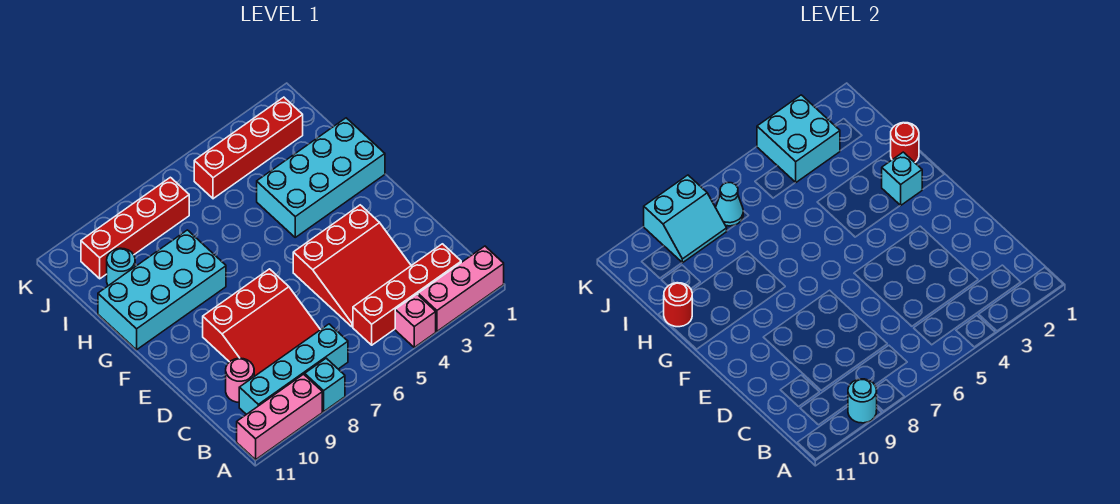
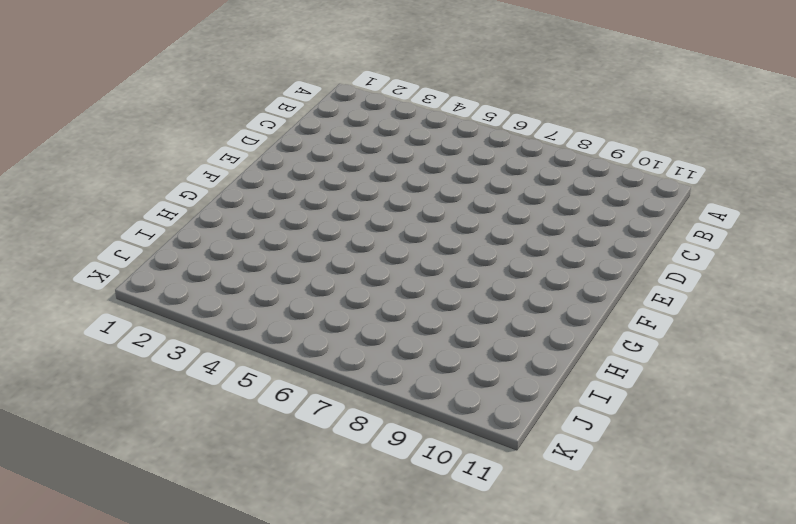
none -> pink brick A1:A3 level 1
none -> pink brick A4 level 1
none -> cyan brick A8 level 1

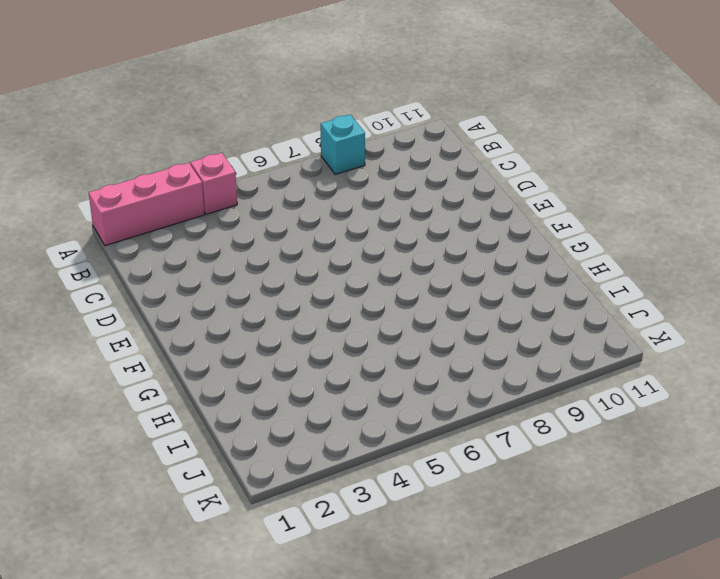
none -> pink brick A9:A11 level 1
none -> red brick B2:B5 level 1
none -> cyan brick B7:B10 level 1

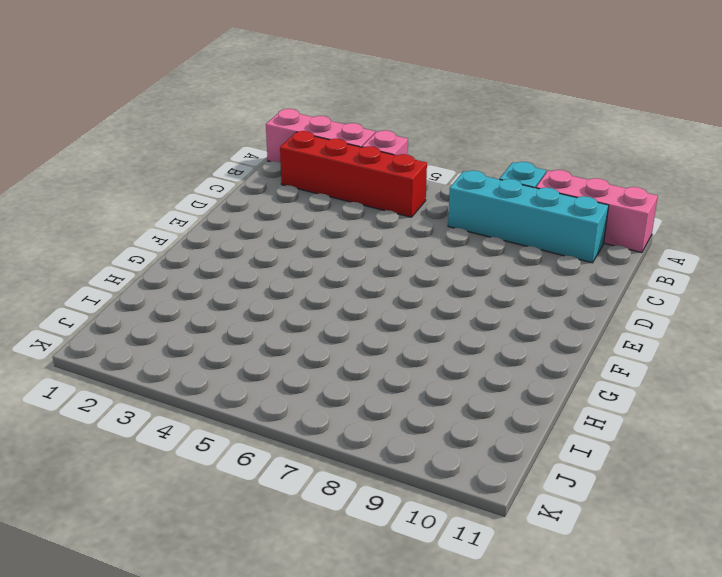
none -> red slope C3:E5 level 1 top E
none -> red slope C7:E9 level 1 top E
none -> pink round brick C10 level 1

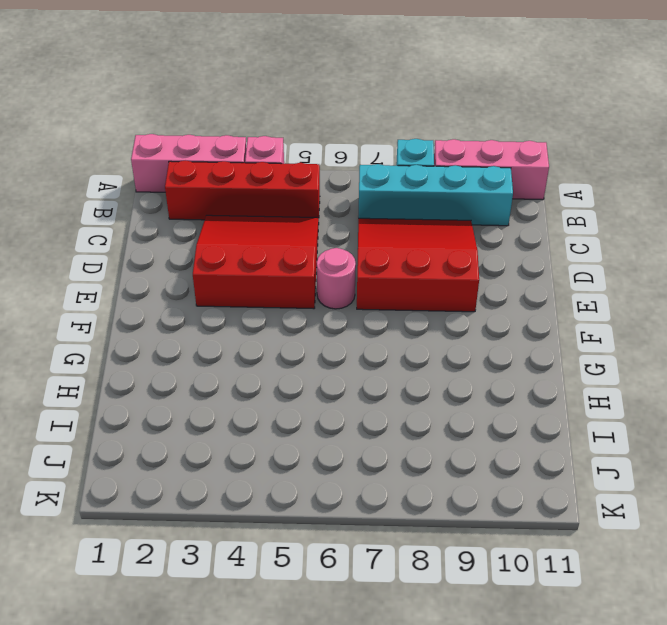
pink round brick E6 level 1 -> pink round brick C10 level 1
none -> cyan brick G1:H4 level 1
none -> cyan brick G8:H11 level 1
none -> cyan round brick I10 level 1

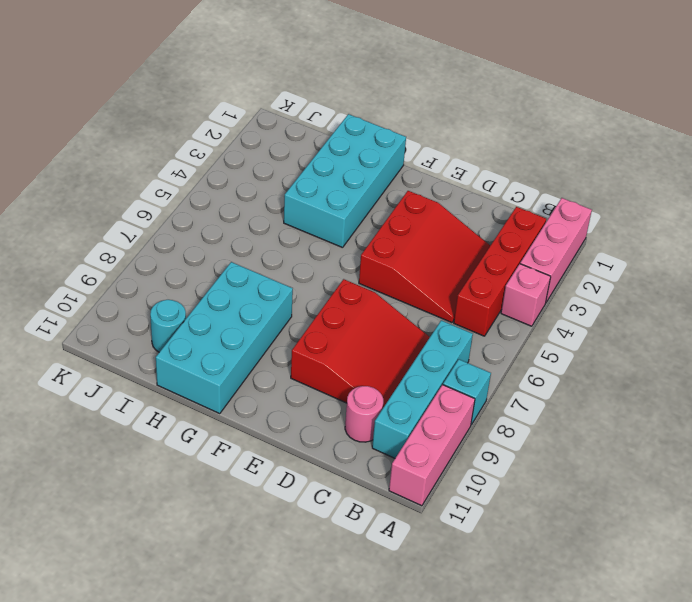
none -> red brick J2:J5 level 1
none -> red brick J7:J10 level 1
none -> cyan round brick A9 level 2

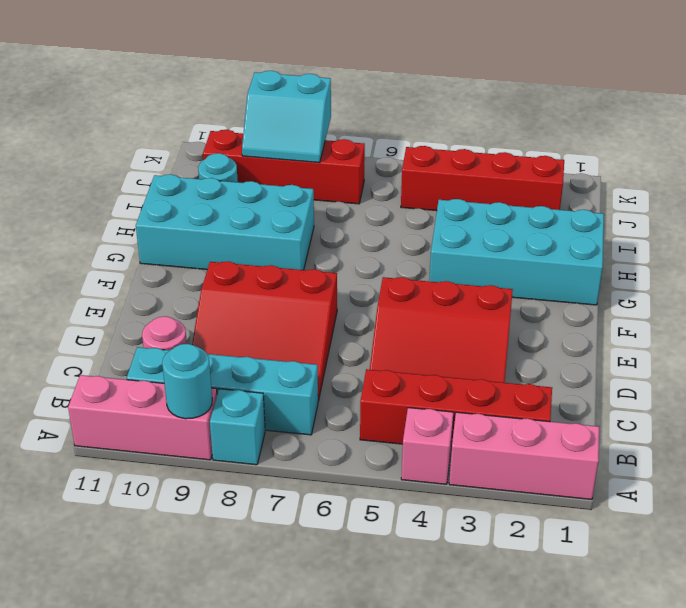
none -> cyan brick G2 level 2
none -> red round brick H1 level 2
none -> red round brick H11 level 2

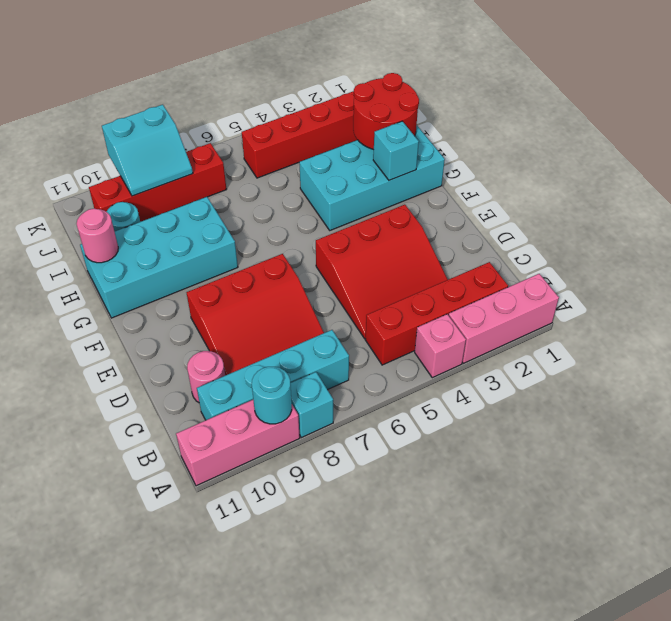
red round brick H1:I2 level 2 -> red round brick H1 level 2
pink round brick H11 level 2 -> red round brick H11 level 2
none -> cyan brick J3:K4 level 2
none -> cyan cone J7 level 2

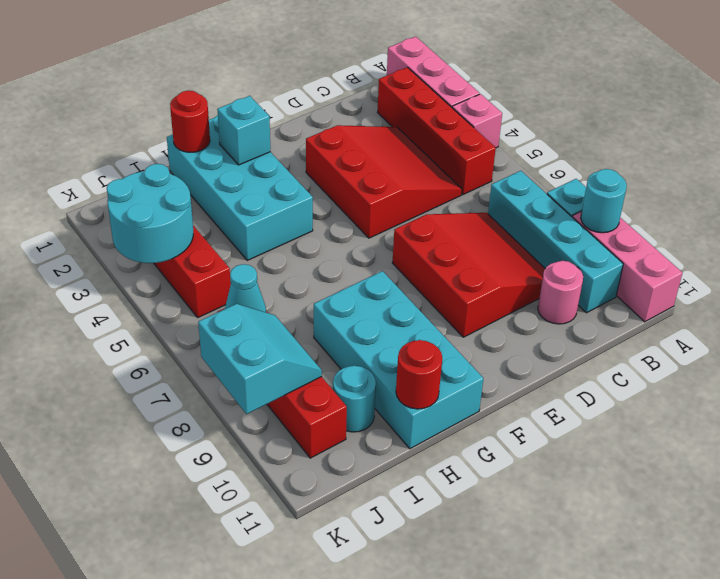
cyan round brick J3:K4 level 2 -> cyan brick J3:K4 level 2

